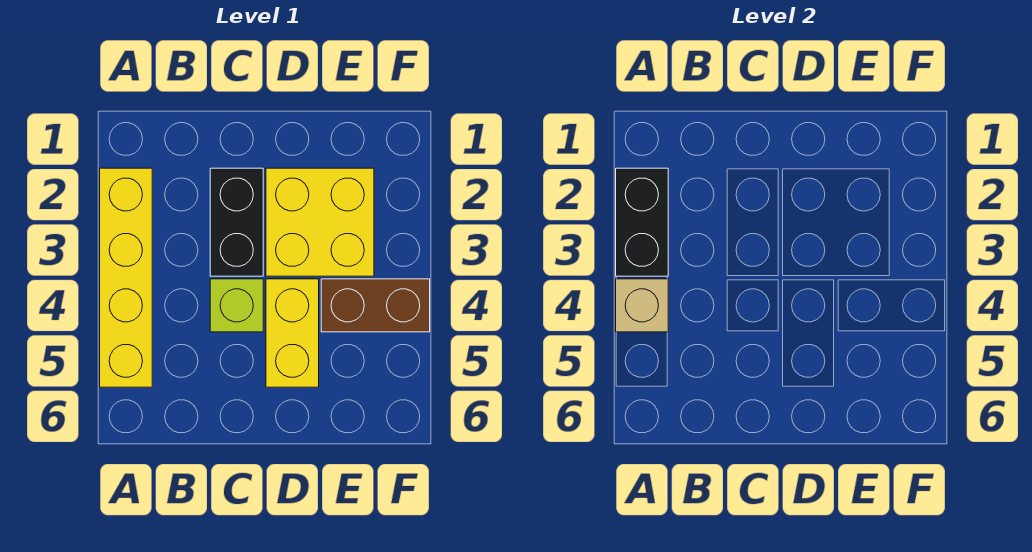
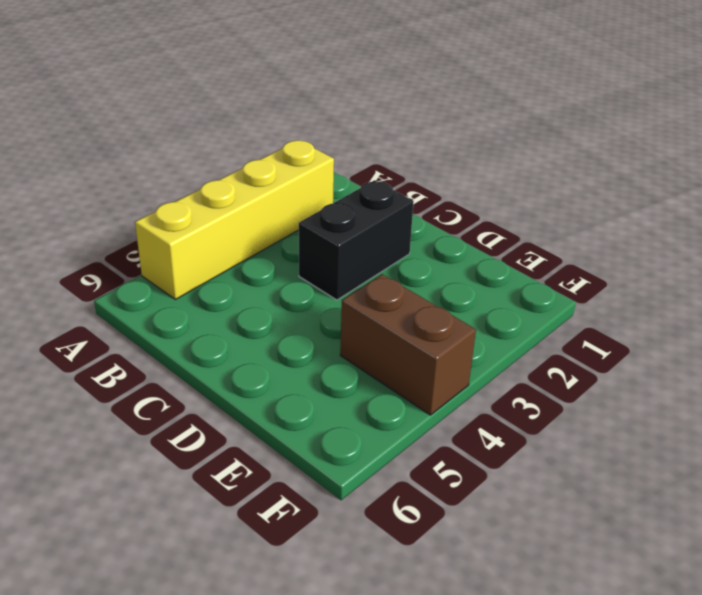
none -> lime brick C4 level 1
none -> yellow brick D2:E3 level 1

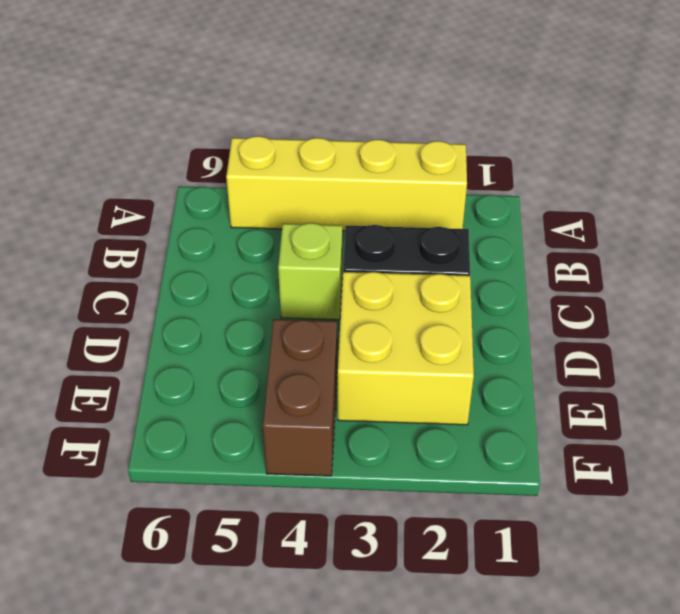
none -> yellow brick D4:D5 level 1
none -> black brick A2:A3 level 2

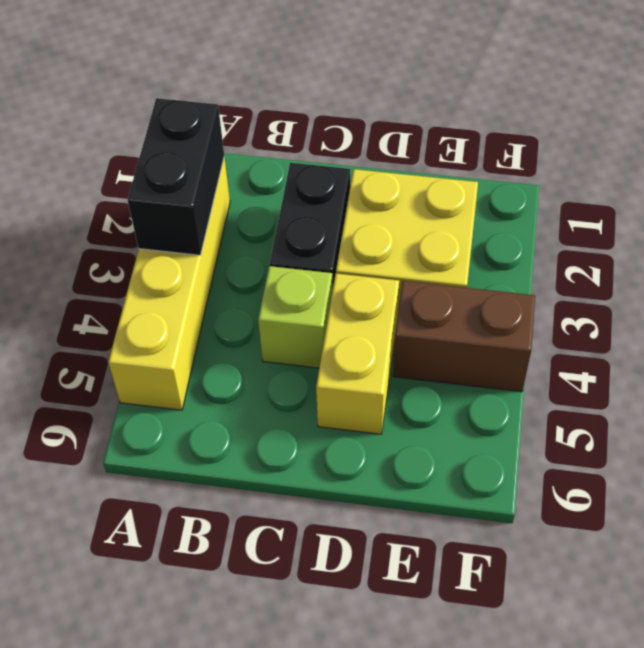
none -> tan brick A4 level 2

